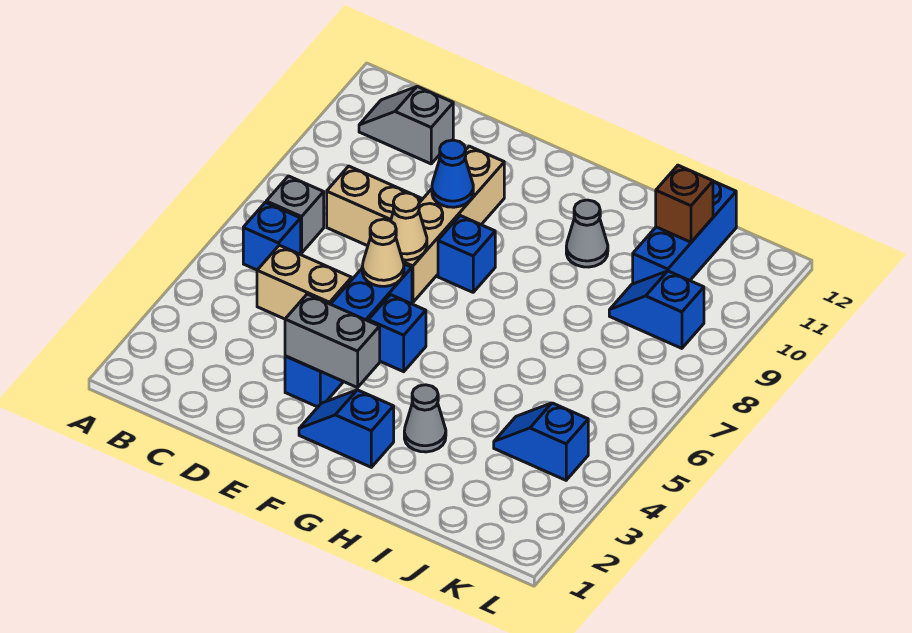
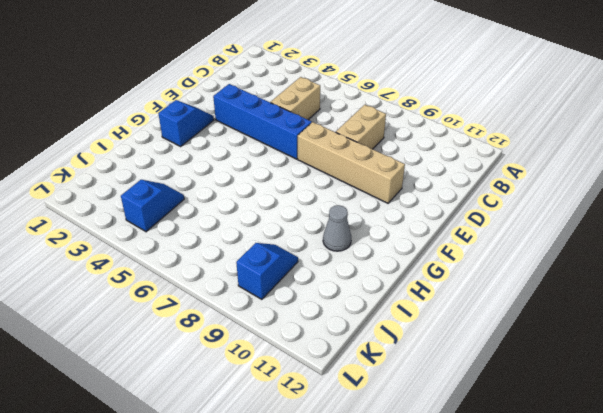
none -> blue brick B6 level 1
none -> grey brick B7 level 1
none -> grey slope B11:C11 level 1 top C

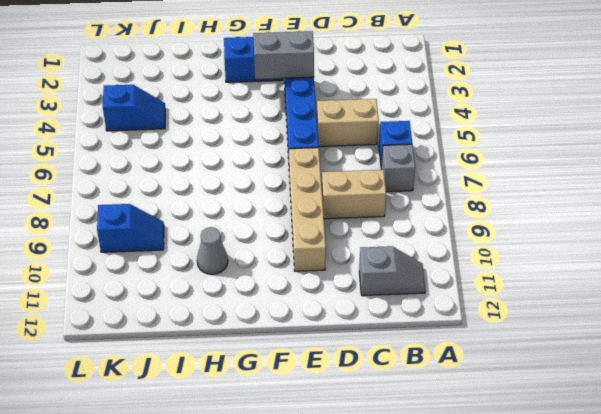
none -> blue brick F5 level 1
none -> blue brick F8 level 1
none -> grey cone H3 level 1

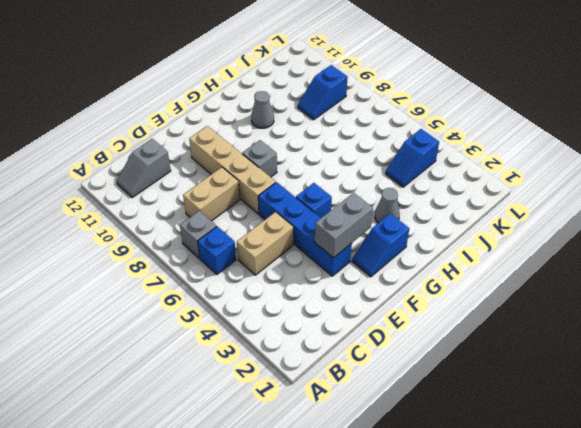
grey brick F8 level 1 -> blue brick F8 level 1
none -> blue brick J10:J12 level 1
none -> tan cone E6 level 2
none -> tan cone E7 level 2

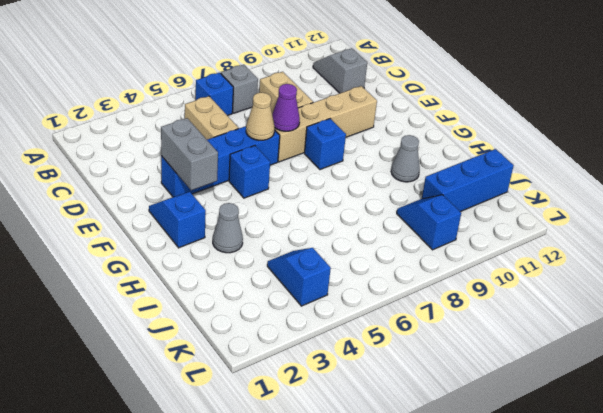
purple cone E7 level 2 -> tan cone E7 level 2
none -> blue cone E9 level 2
none -> brown brick J11 level 2

